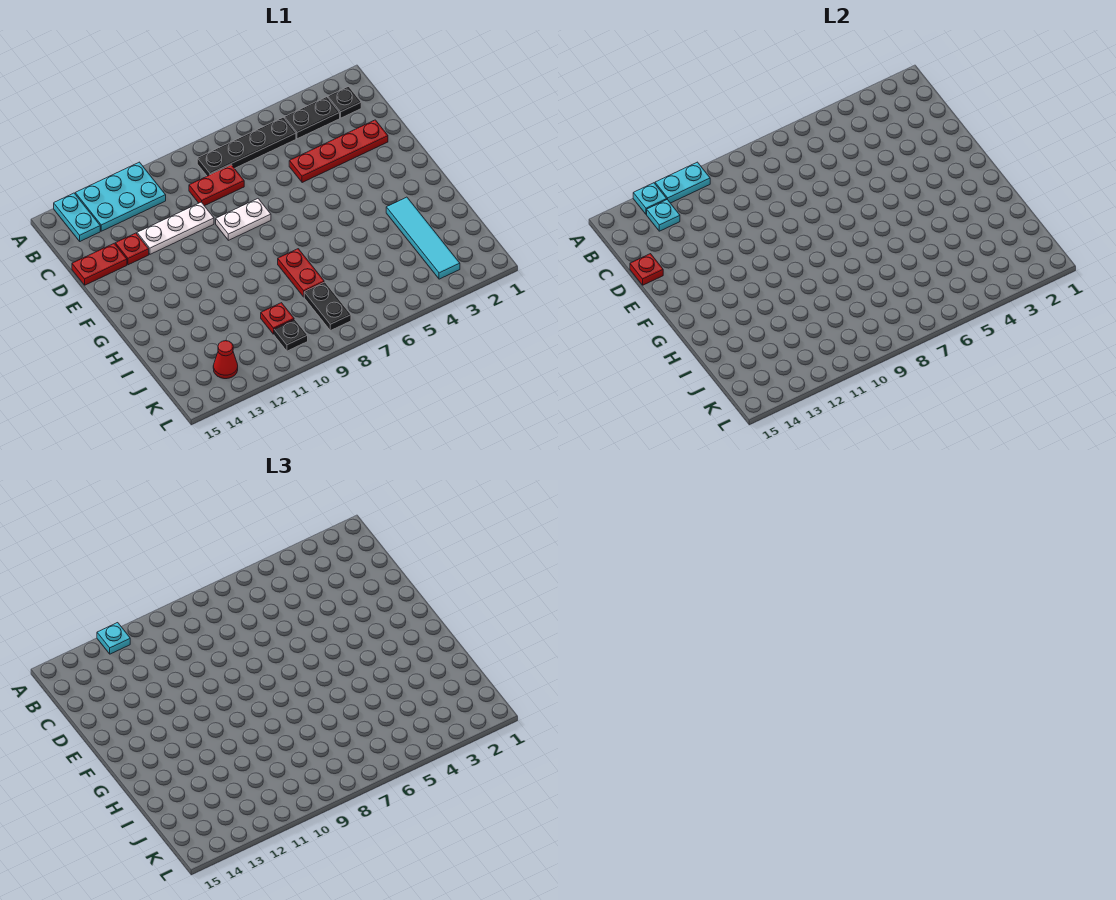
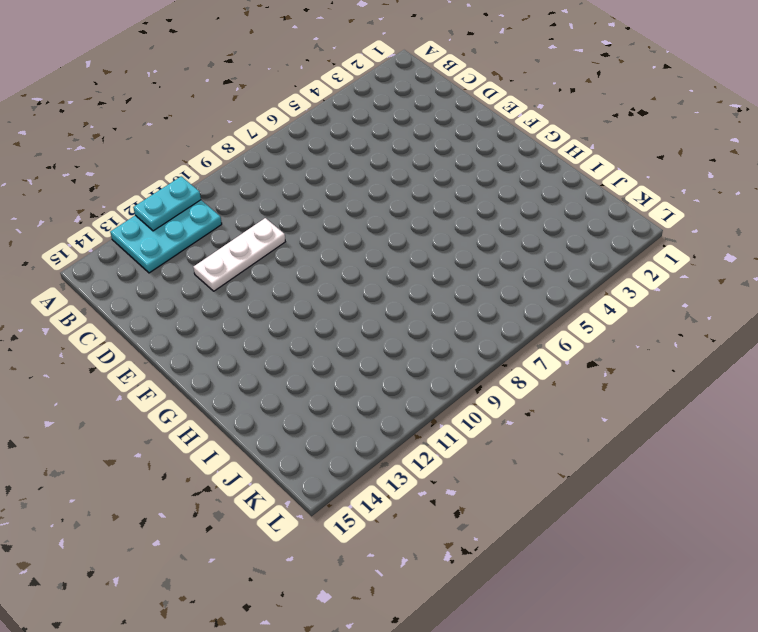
none -> cyan plate A14:B14 level 1
none -> black plate B2 level 1
none -> black plate B3:B4 level 1

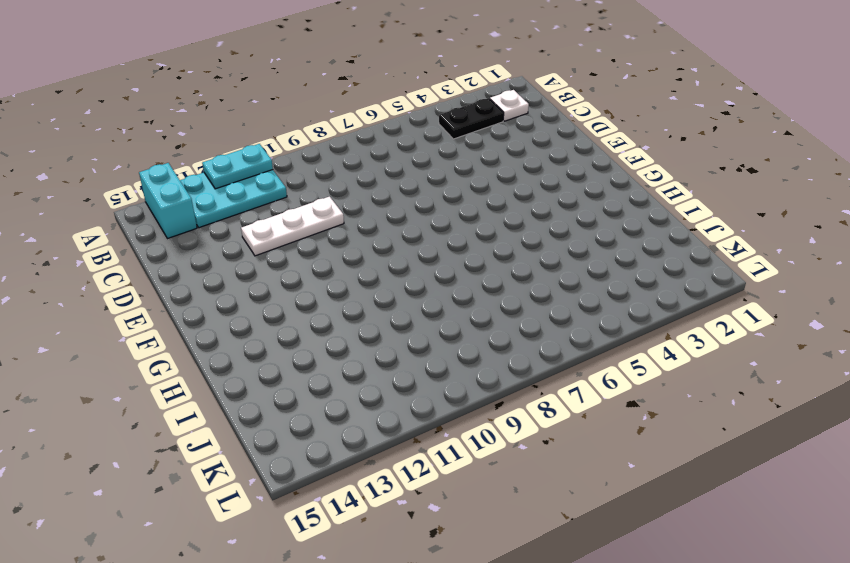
cyan brick A14:B14 level 1 -> cyan plate A14:B14 level 1
white plate B2 level 1 -> black plate B2 level 1
none -> black plate B5:B8 level 1
none -> red plate C8:C9 level 1
none -> red plate D2:D5 level 1

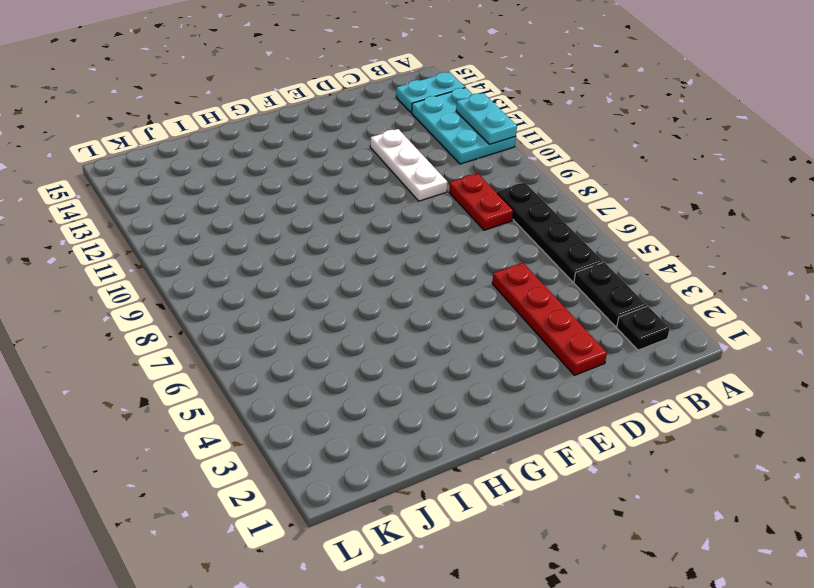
none -> red plate D13 level 1
none -> red plate D14:D15 level 1
none -> white plate E8:E9 level 1

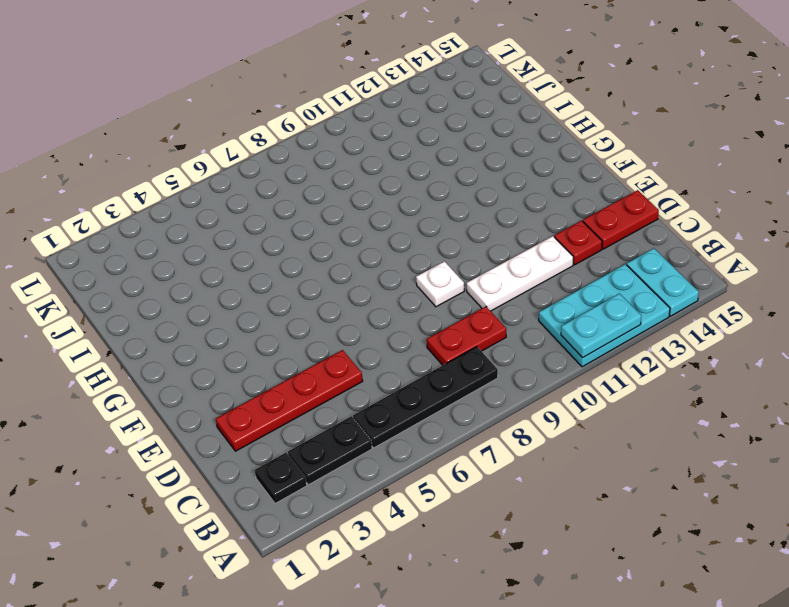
white plate E9 level 1 -> white plate E8:E9 level 1
none -> cyan tile H3:K3 level 1
none -> red plate H8:I8 level 1
none -> black plate J8:K8 level 1

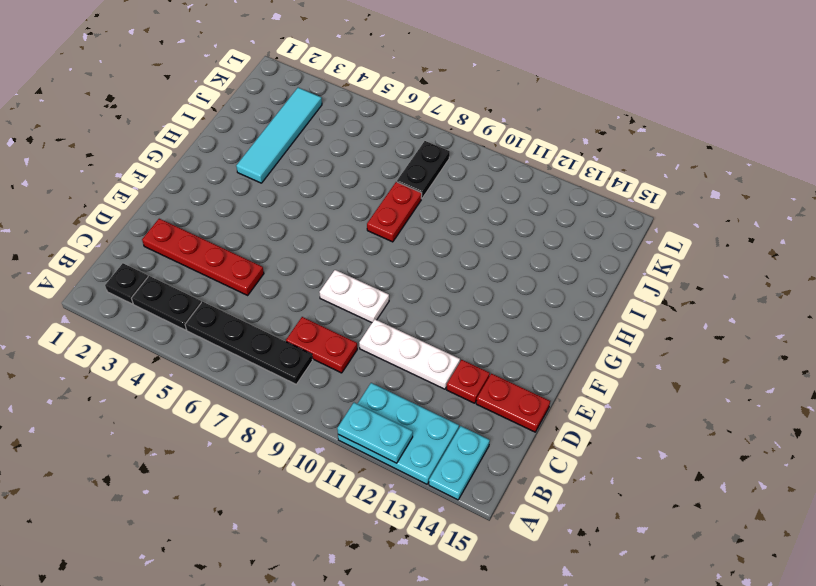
none -> red plate J10 level 1
none -> black plate K10 level 1
none -> red cone K13 level 1

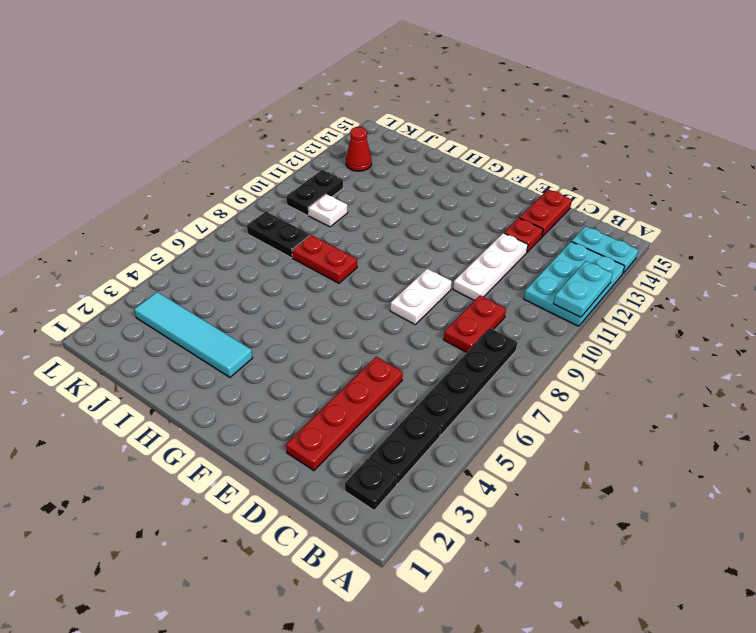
white plate J10 level 1 -> red plate J10 level 1
black plate K10:K11 level 1 -> black plate K10 level 1
none -> cyan plate A13 level 2
none -> cyan plate B13 level 2
none -> red plate D15 level 2

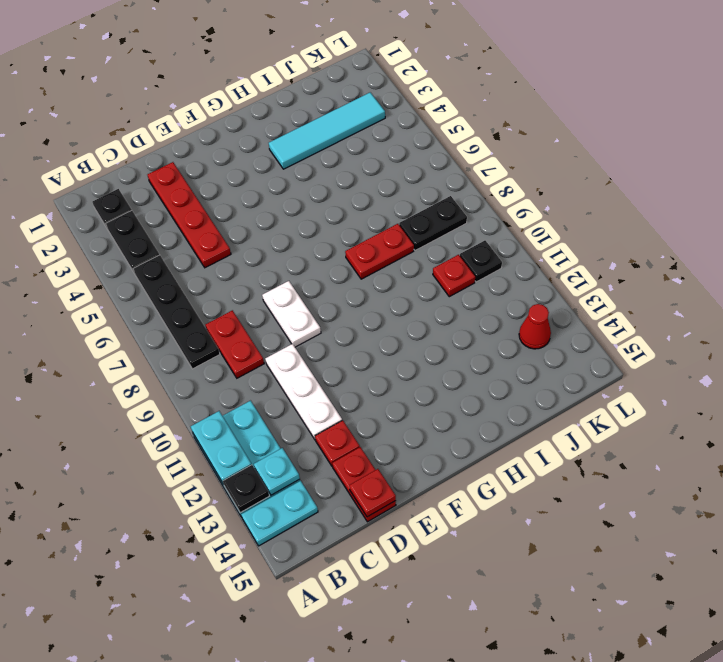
black plate A13 level 2 -> cyan plate A13 level 2
none -> cyan plate A12 level 3

